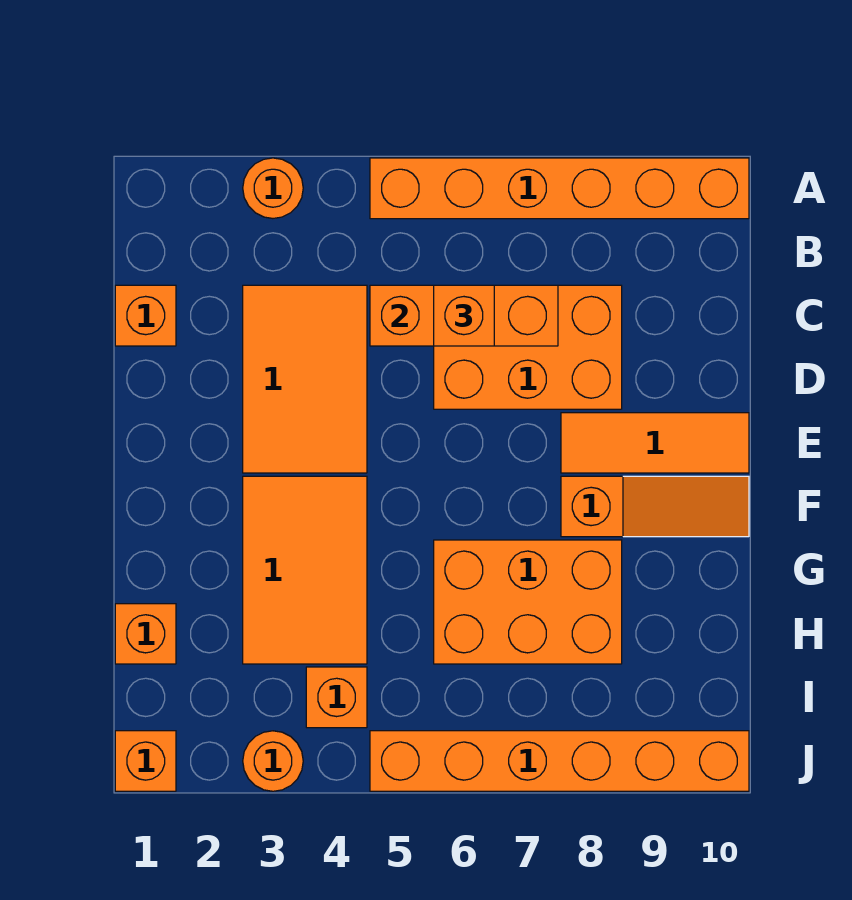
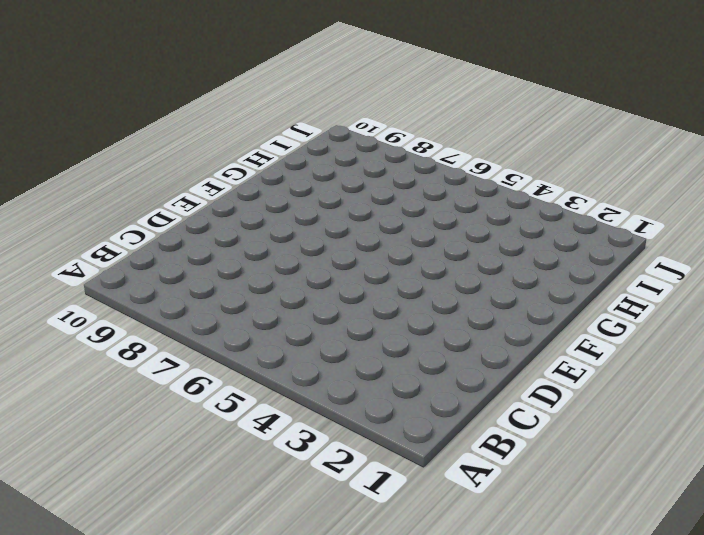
none -> orange round brick A3 level 1
none -> orange brick A5:A10 level 1
none -> orange brick C1 level 1

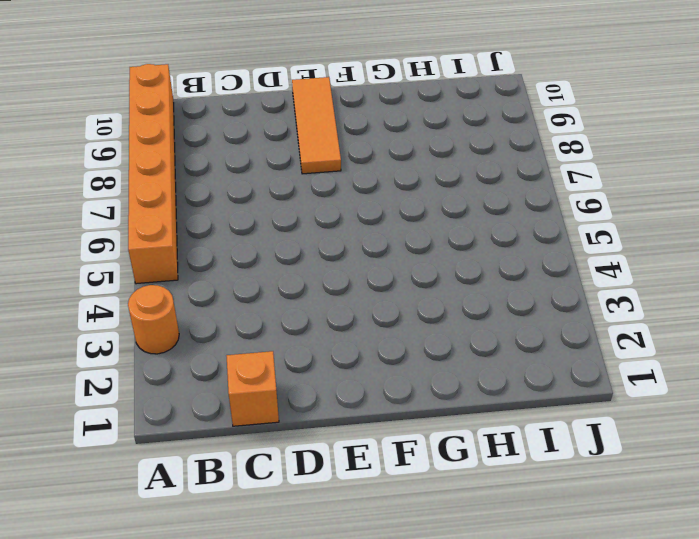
none -> orange tile C3:E4 level 1
none -> orange brick C6:D8 level 1
none -> orange tile F3:H4 level 1

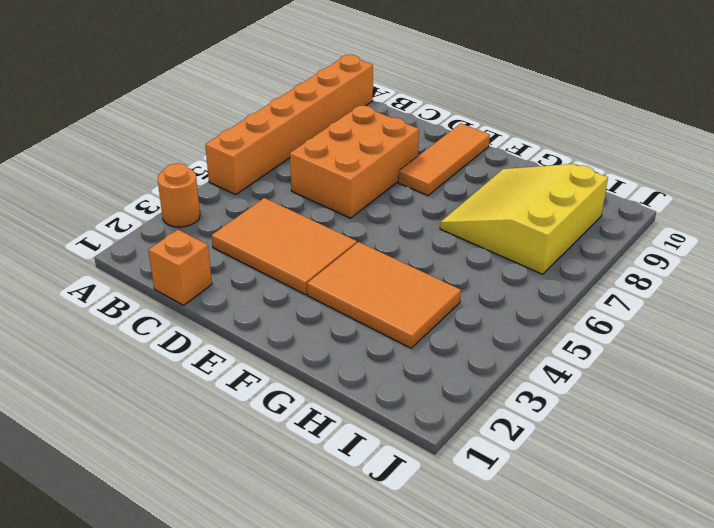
yellow slope G7:I9 level 1 top I -> orange brick G6:H8 level 1
none -> orange slope F8:F10 level 1 top 8
none -> orange brick H1 level 1
none -> orange brick I4 level 1

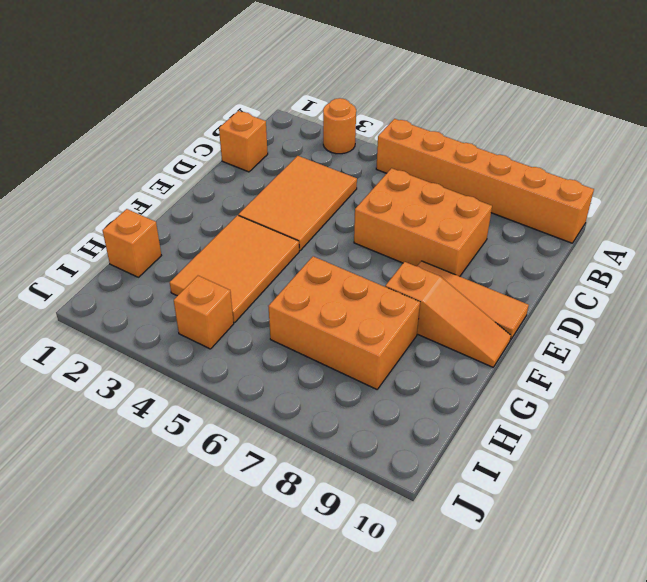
none -> orange brick J1 level 1
none -> orange round brick J3 level 1
none -> orange brick J5:J10 level 1

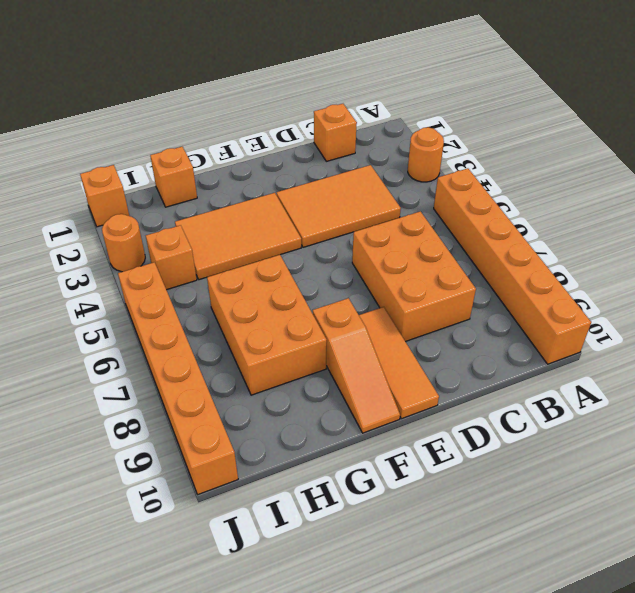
none -> orange brick C5:C7 level 2
none -> orange brick C6 level 3

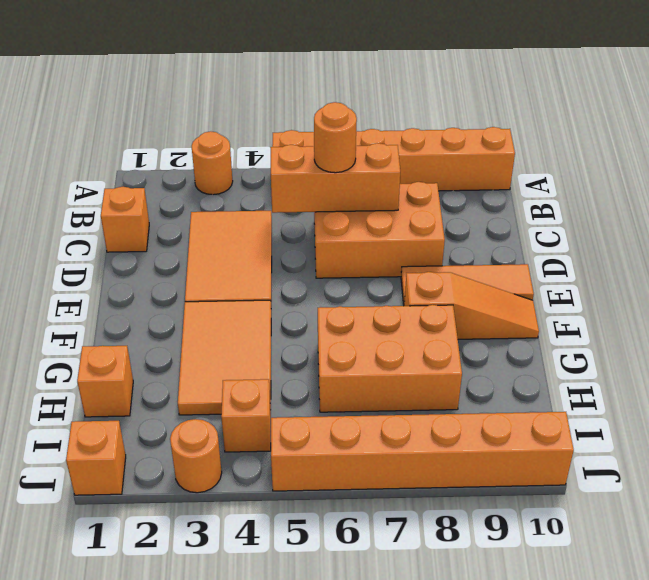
orange round brick C6 level 3 -> orange brick C6 level 3

